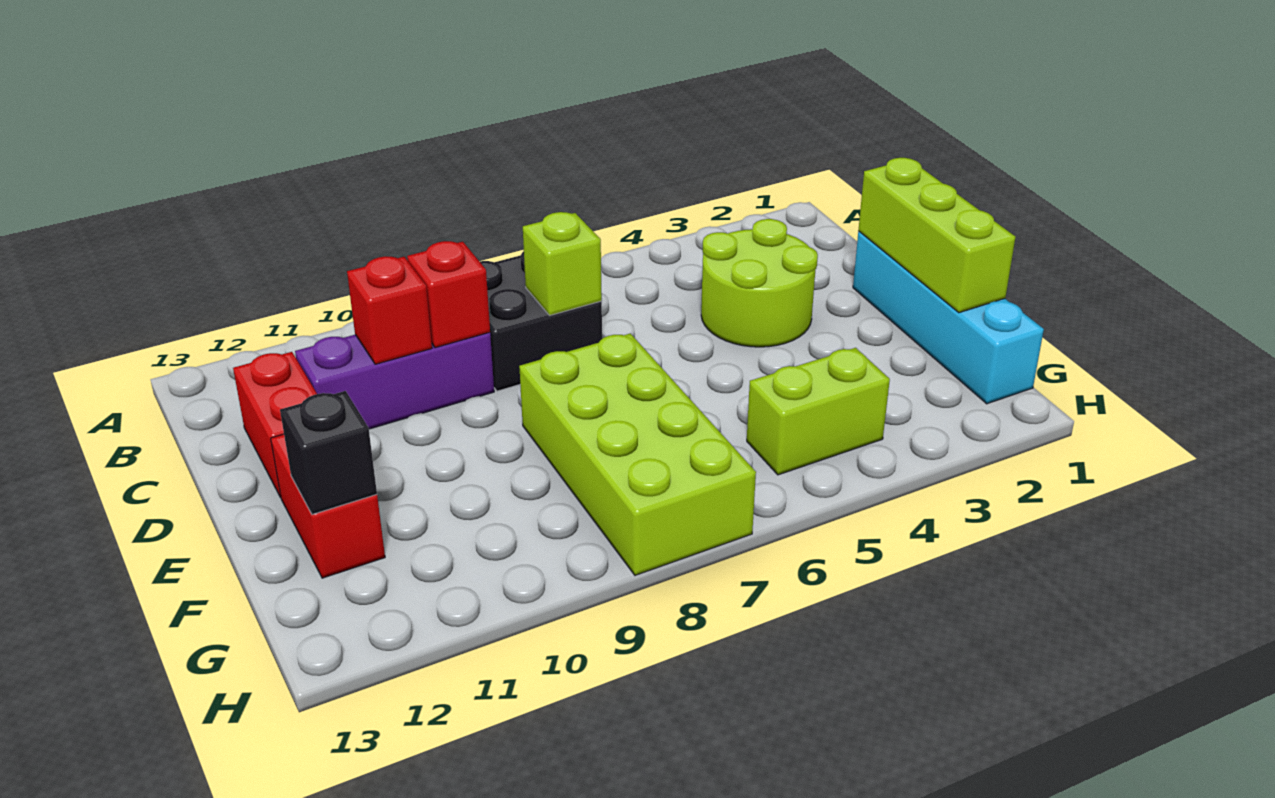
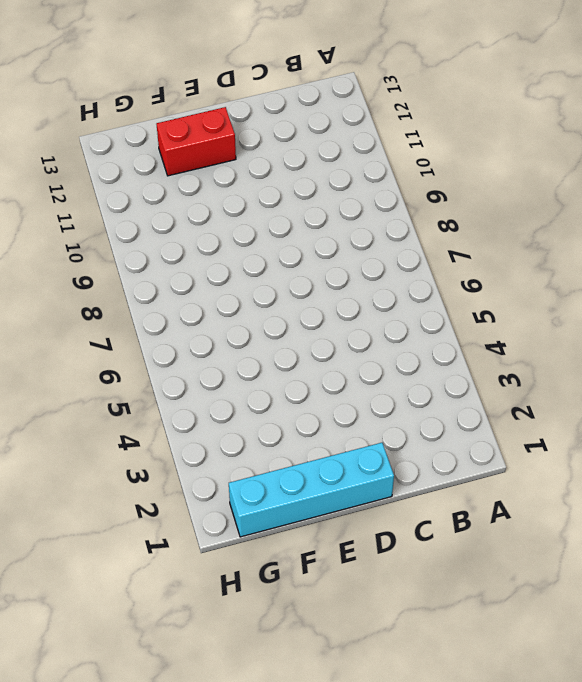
none -> black brick B7:C8 level 1
none -> lime round brick C3:D4 level 1
none -> purple brick C9:C11 level 1

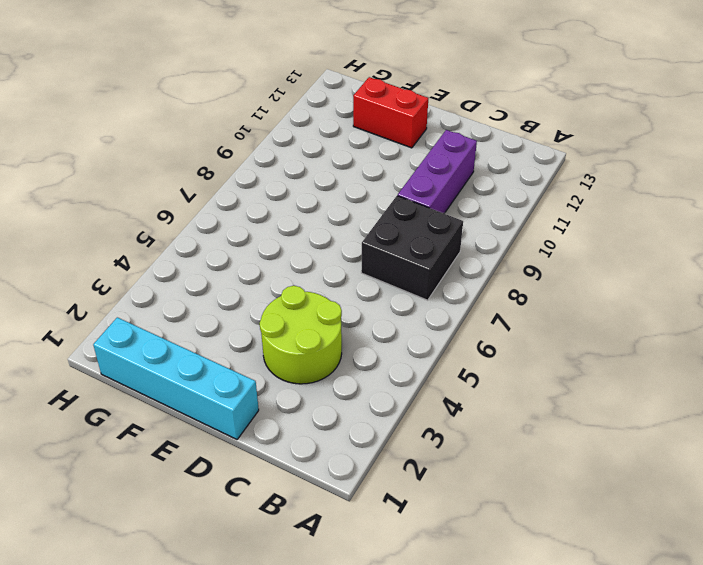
none -> red brick C12:D12 level 1
none -> lime brick E7:H8 level 1
none -> lime brick G4:G5 level 1

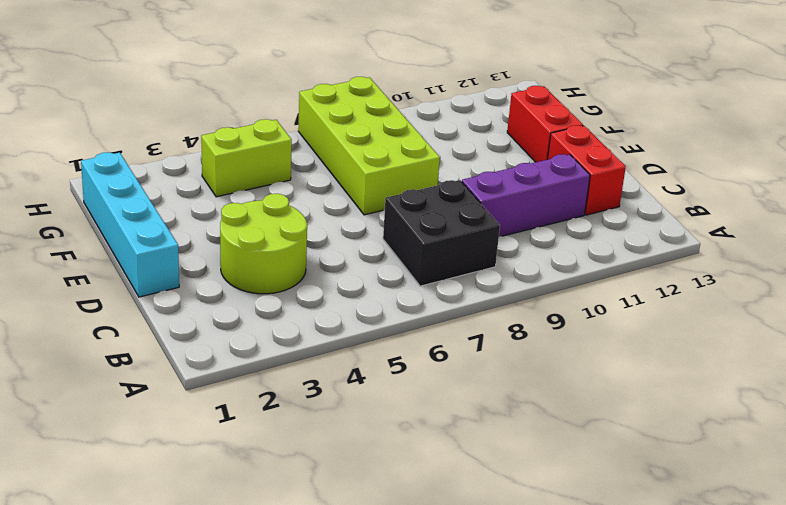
none -> lime brick C7 level 2
none -> red brick C9 level 2
none -> red brick C10 level 2

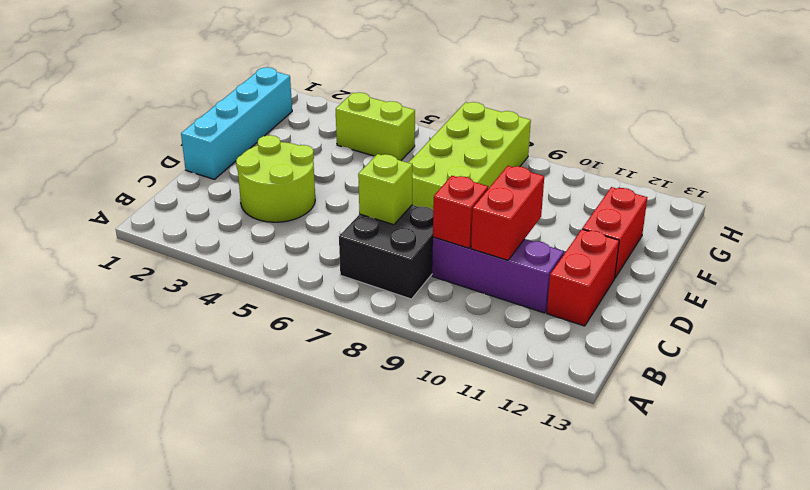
red brick C10:D10 level 2 -> red brick C10 level 2
none -> lime brick D1:F1 level 2
none -> black brick F12 level 2

